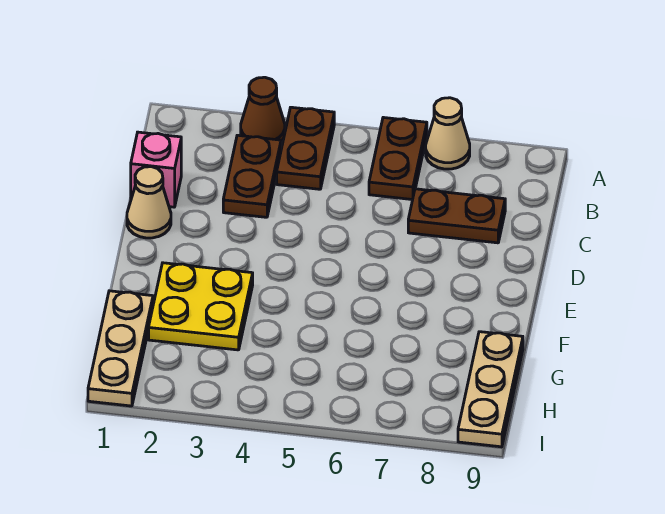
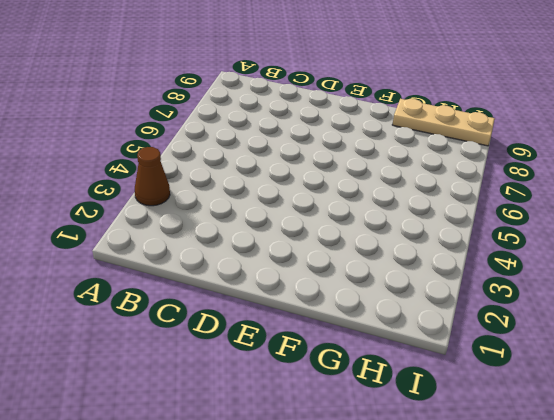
none -> brown plate A4:B4 level 1
none -> brown plate A6:B6 level 1

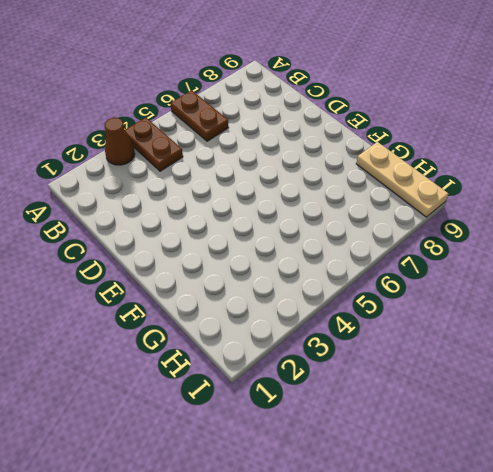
none -> tan cone A7 level 1
none -> brown plate B3:C3 level 1

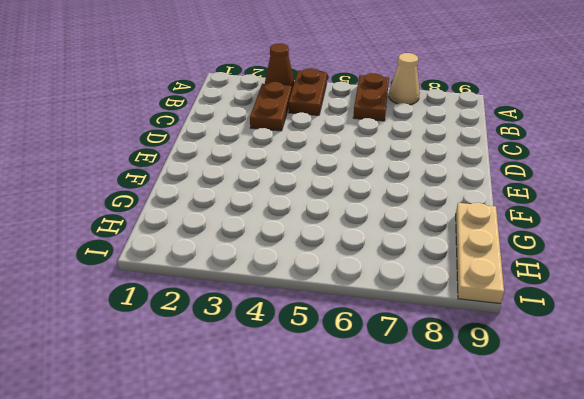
none -> pink brick C1 level 1
none -> brown plate C7:C8 level 1

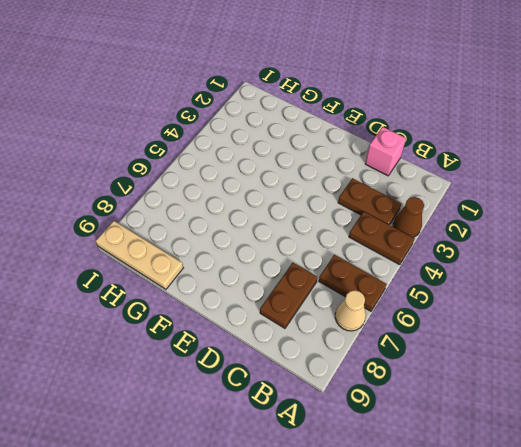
none -> tan cone D1 level 1
none -> yellow plate F2:G3 level 1

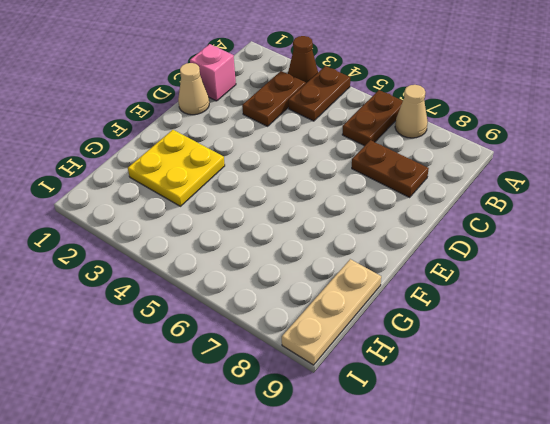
none -> tan plate G1:I1 level 1

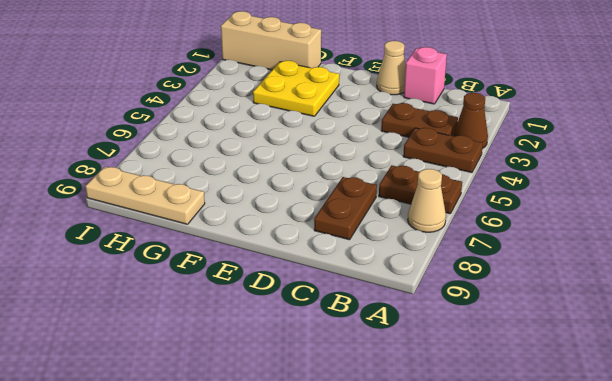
tan brick G1:I1 level 1 -> tan plate G1:I1 level 1

